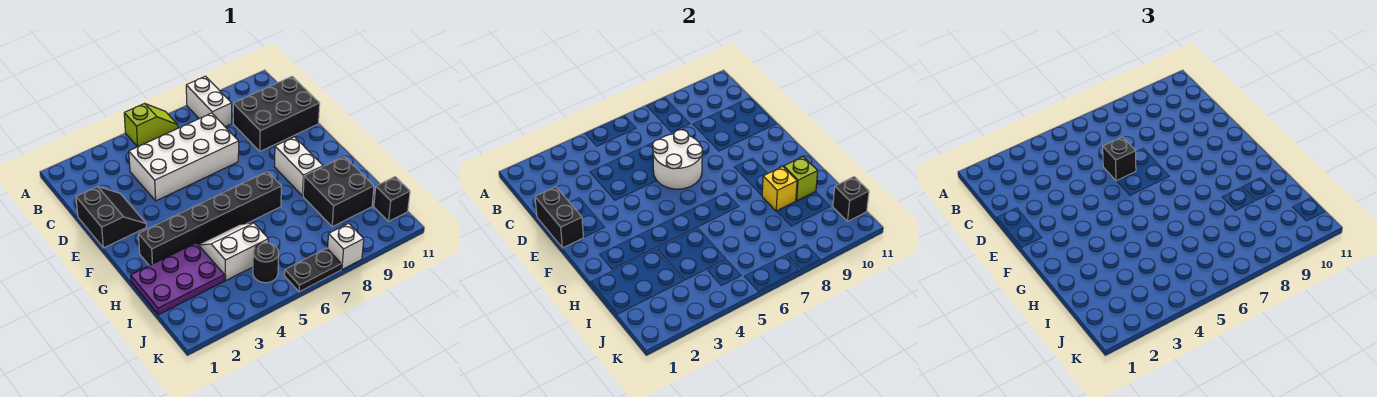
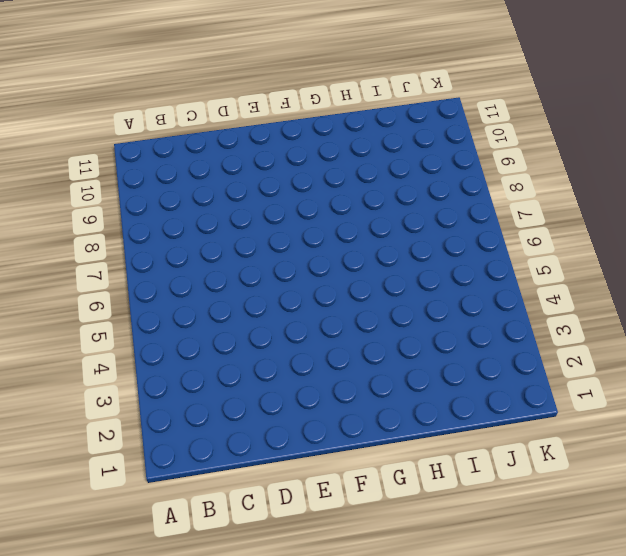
none -> lime slope A5:A6 level 1 top 5
none -> white brick A8:B8 level 1
none -> white brick C4:D7 level 1

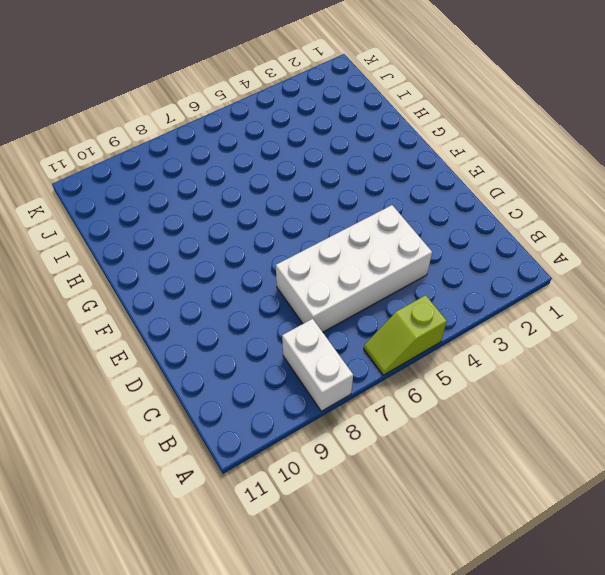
none -> black brick C9:D11 level 1
none -> black slope D1:E2 level 1 top 1
none -> white brick F9:G9 level 1

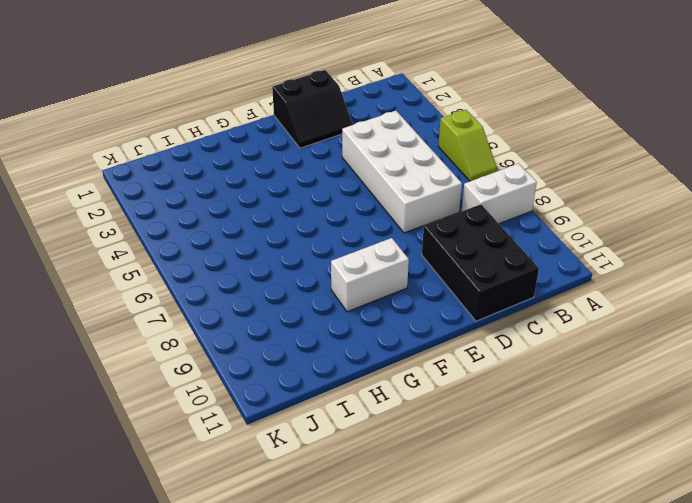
none -> black brick G2:G7 level 1
none -> purple plate H1:I3 level 1
none -> white slope H4:I5 level 1 top I

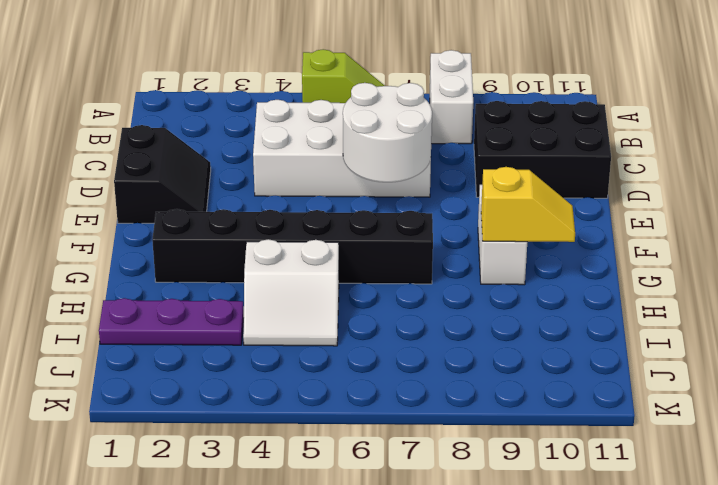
yellow slope G9:G10 level 2 top 9 -> none
white slope H4:I5 level 1 top H -> white slope H4:I5 level 1 top I
purple plate I1:I3 level 1 -> purple plate H1:I3 level 1
none -> black brick H9:I10 level 1
none -> black round brick J5 level 1
none -> black brick J11 level 1

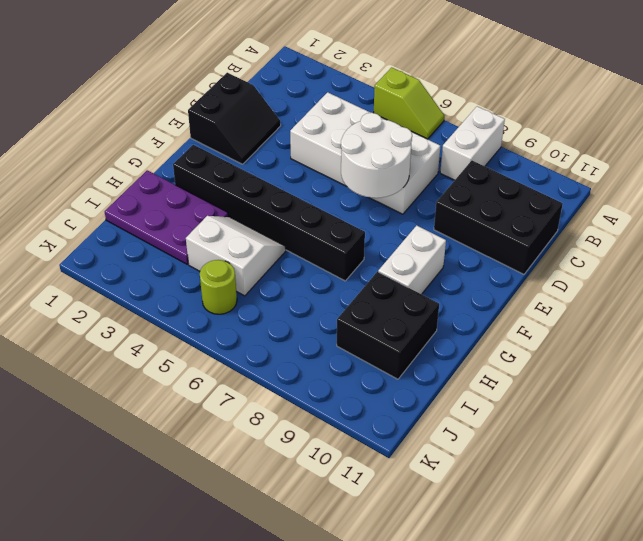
lime round brick J5 level 1 -> black round brick J5 level 1
none -> black brick J11 level 1
none -> black plate K6:K7 level 1
none -> white brick K8 level 1

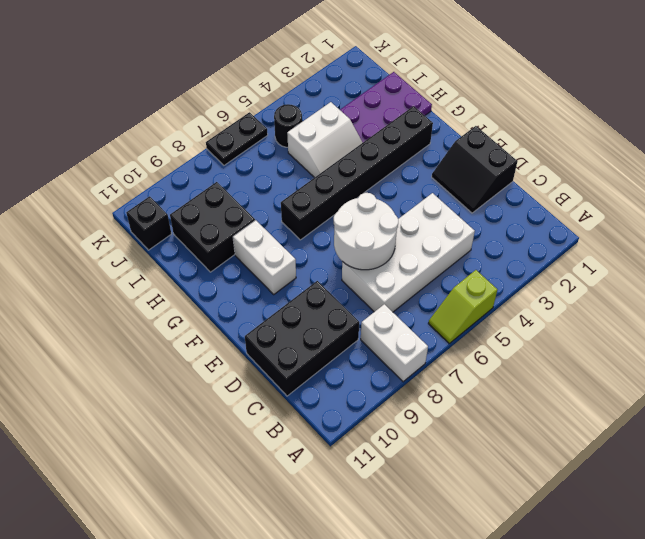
none -> white brick K8 level 1
none -> black brick D1:E1 level 2
none -> yellow brick H9 level 2

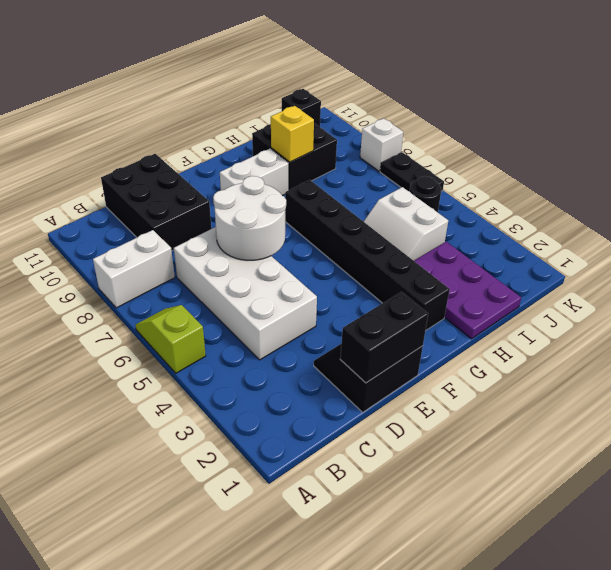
none -> lime brick H10 level 2
none -> black brick J11 level 2
none -> black brick D6 level 3

